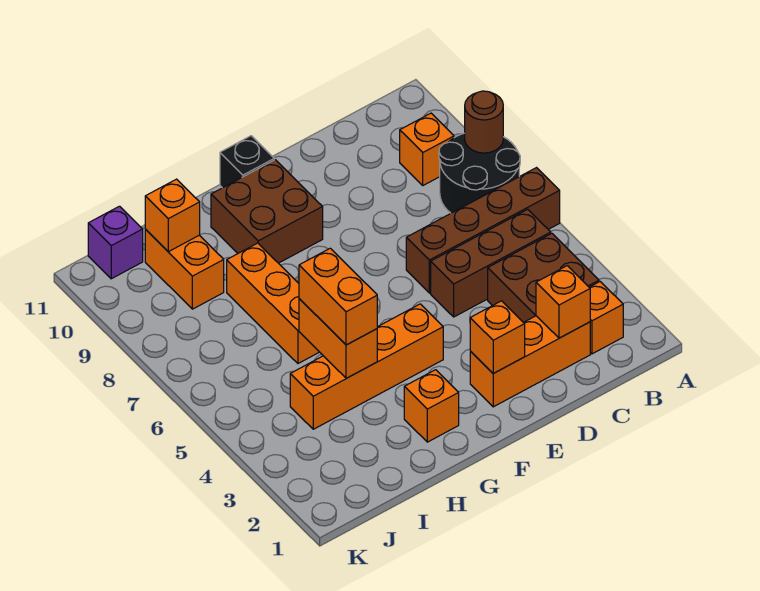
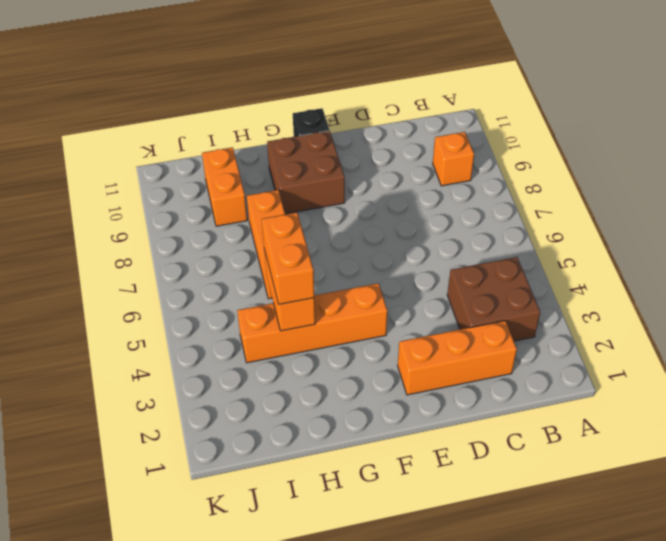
none -> brown brick A6:D6 level 1
none -> black round brick A7:B8 level 1
none -> orange brick B2 level 1

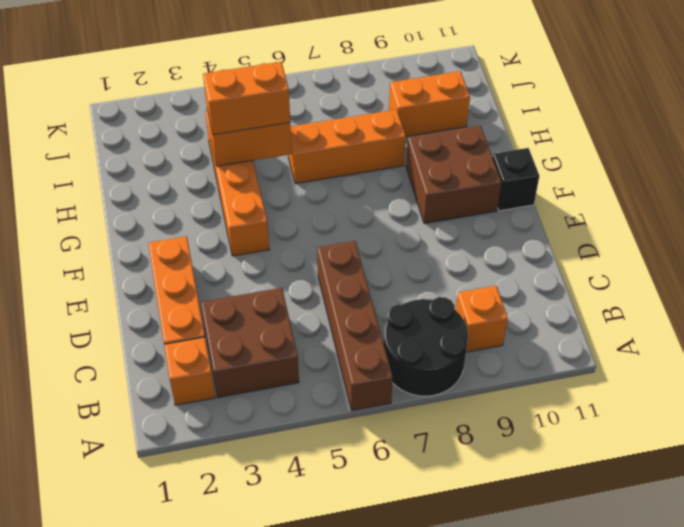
none -> brown brick B5:D5 level 1
none -> orange brick G2 level 1
none -> purple brick J11 level 1

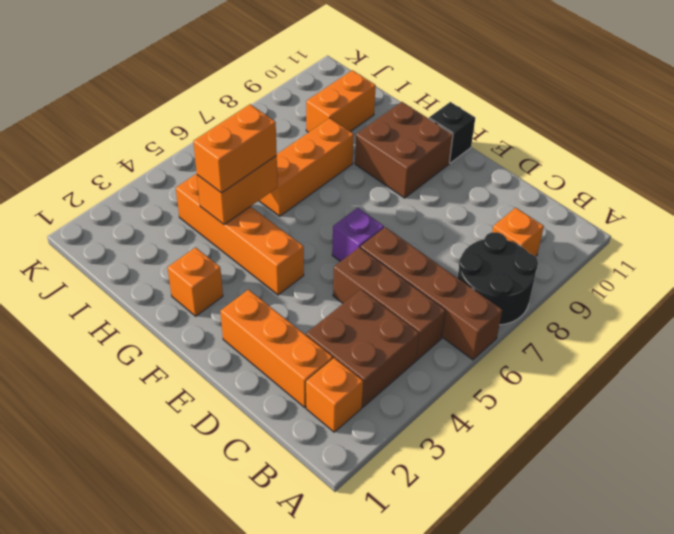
purple brick E6 level 1 -> purple brick J11 level 1
none -> brown round brick A8 level 2
none -> orange brick C2 level 2
none -> orange brick E2 level 2

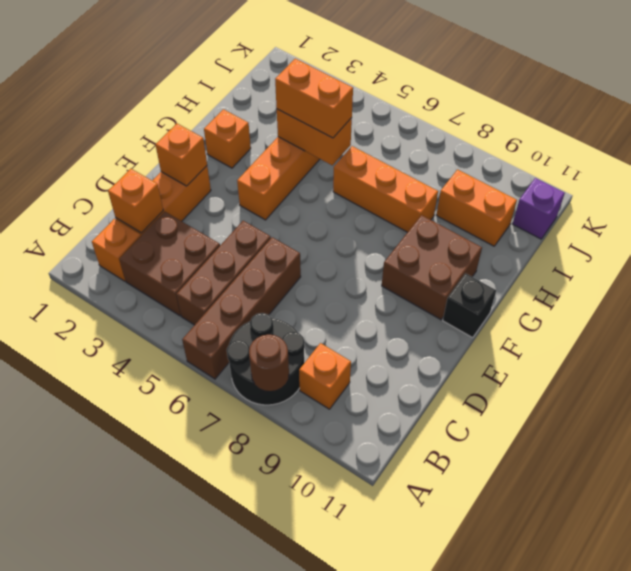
none -> orange brick I10 level 2

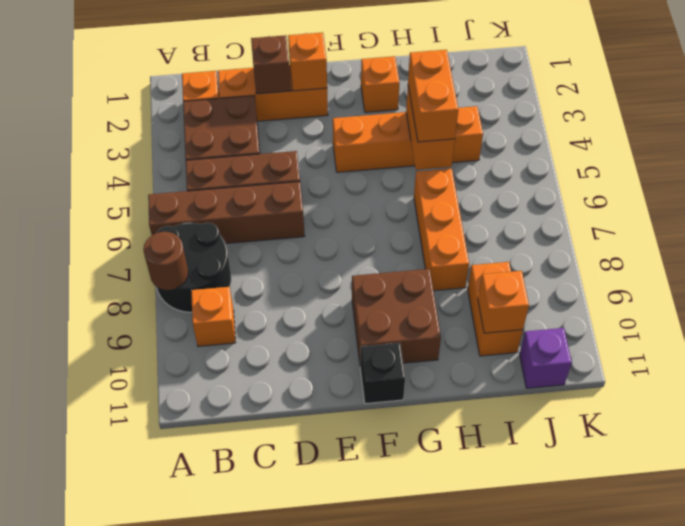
brown brick D2 level 2 -> none
none -> orange brick C2 level 2

